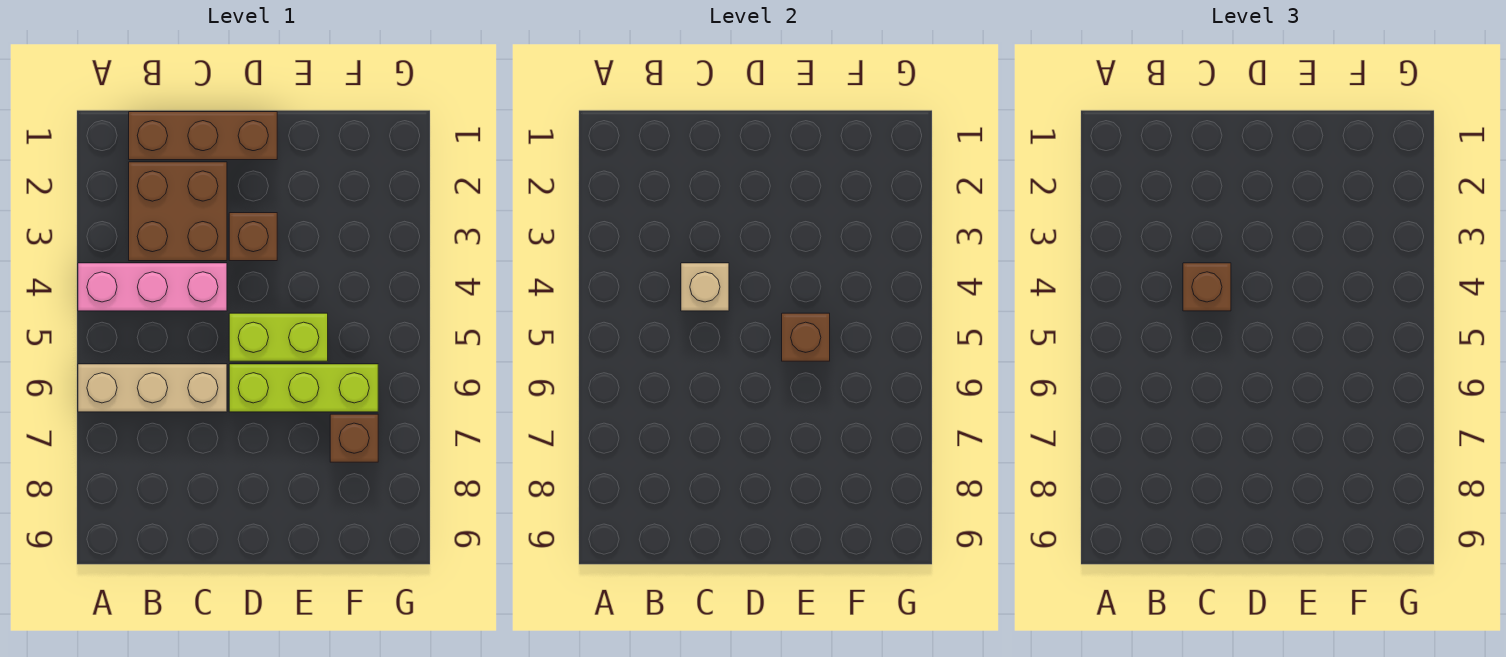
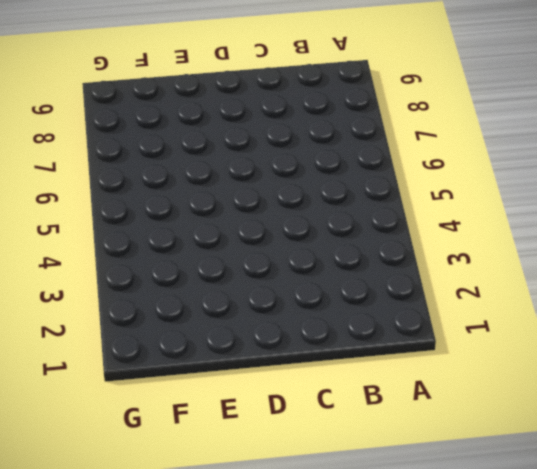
none -> pink brick A4:C4 level 1
none -> tan brick A6:C6 level 1

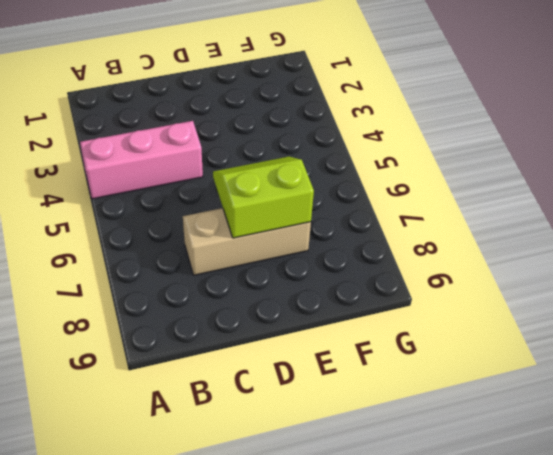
tan brick C7:E7 level 1 -> tan brick A6:C6 level 1
lime slope D6:E7 level 2 top 7 -> none
none -> brown brick B1:D1 level 1
none -> brown brick B2:C3 level 1

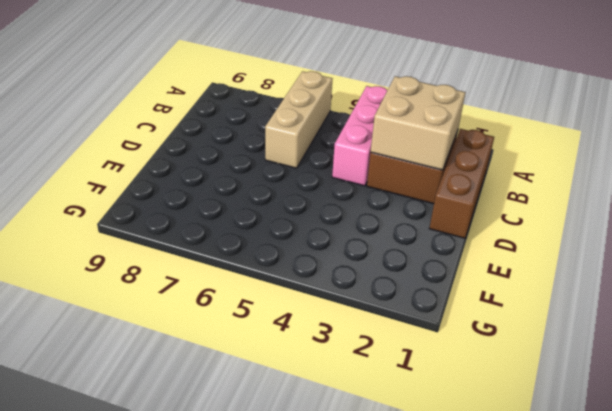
tan brick B2:C3 level 2 -> none
none -> brown brick D3 level 1
none -> lime brick D5:E5 level 1

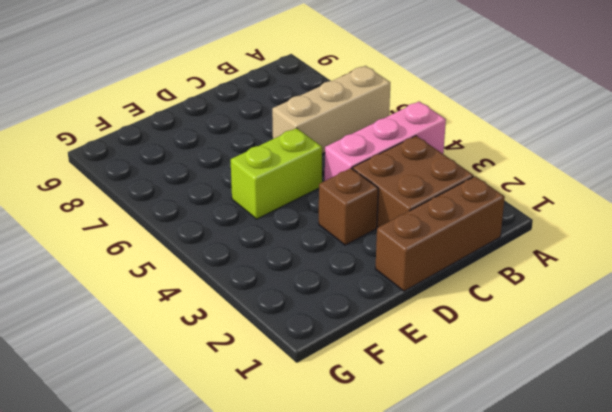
none -> lime brick D6:F6 level 1
none -> brown brick F7 level 1

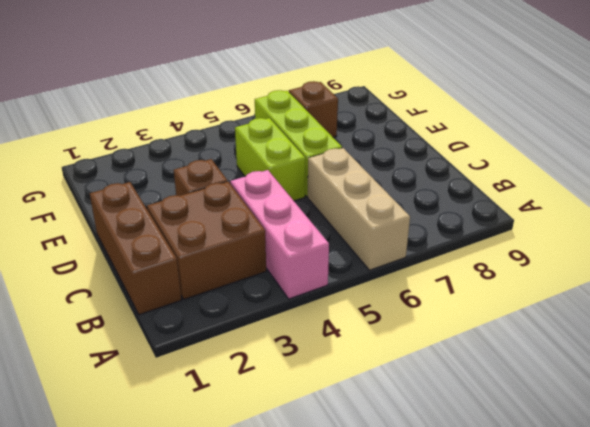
none -> tan brick C4 level 2
none -> brown brick E5 level 2

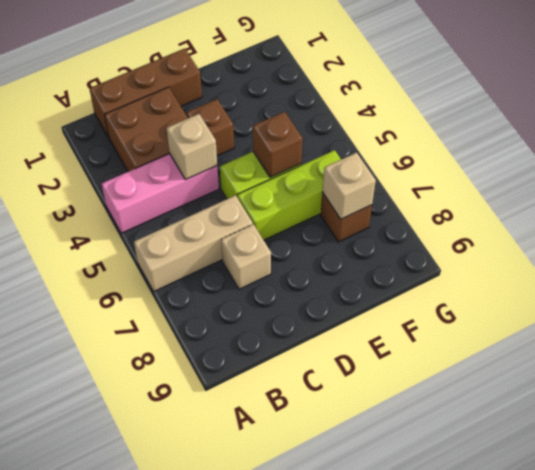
tan brick C7 level 1 -> none
tan brick F7 level 2 -> none
none -> brown brick C4 level 3

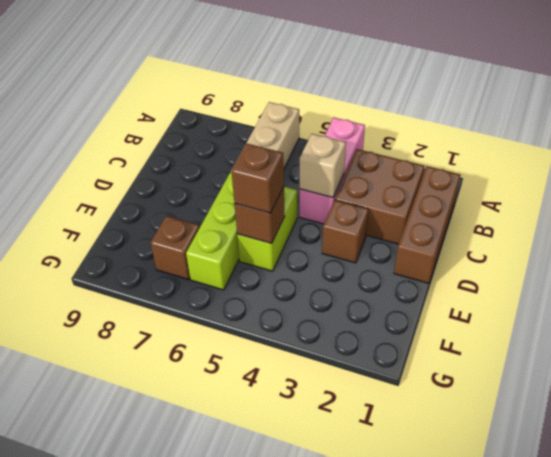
brown brick E5 level 3 -> brown brick C4 level 3

